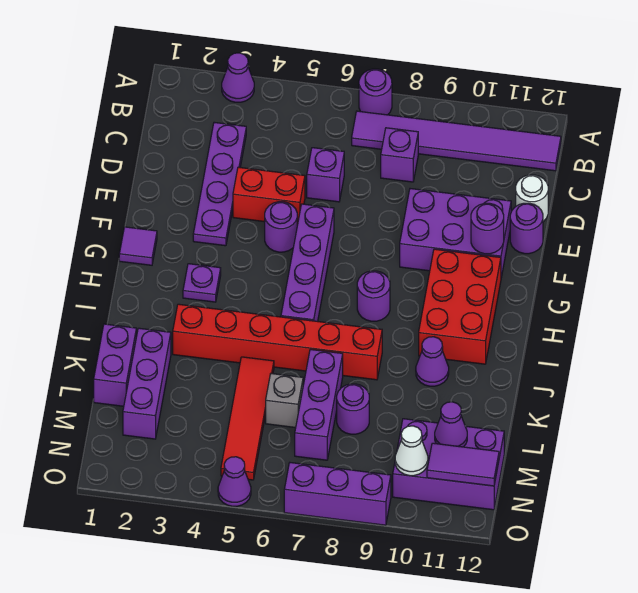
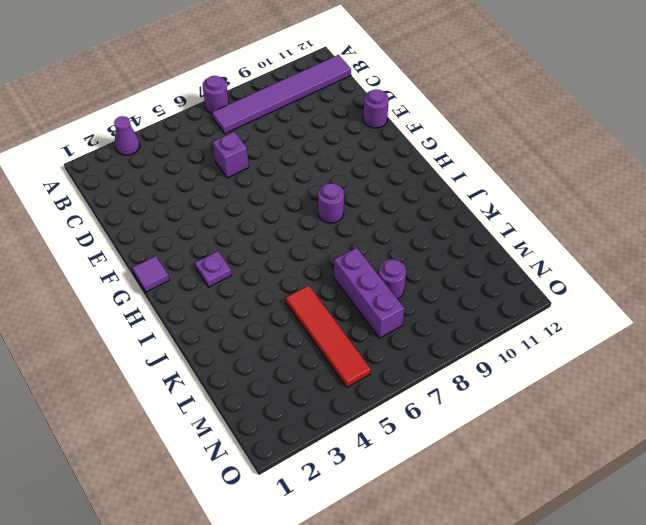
none -> purple plate C3:F3 level 1
none -> purple brick C8 level 1
none -> white round brick D12 level 1
none -> red brick E4:E5 level 1

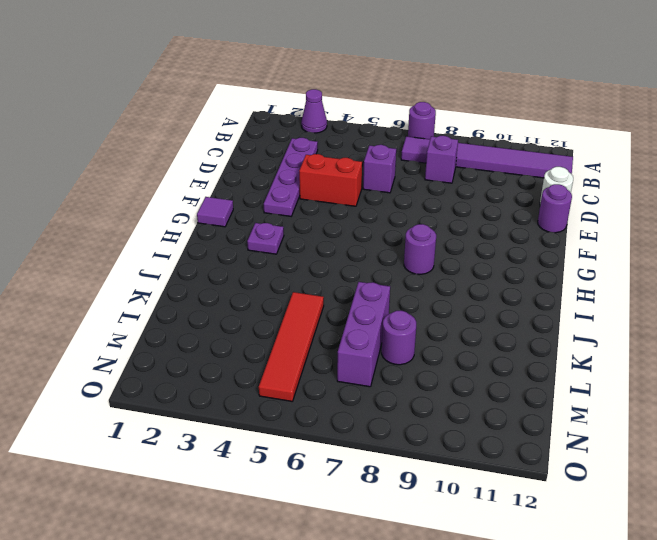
none -> purple brick E9:F11 level 1
none -> purple round brick F5 level 1
none -> purple brick F6:I6 level 1
none -> red brick G10:I11 level 1

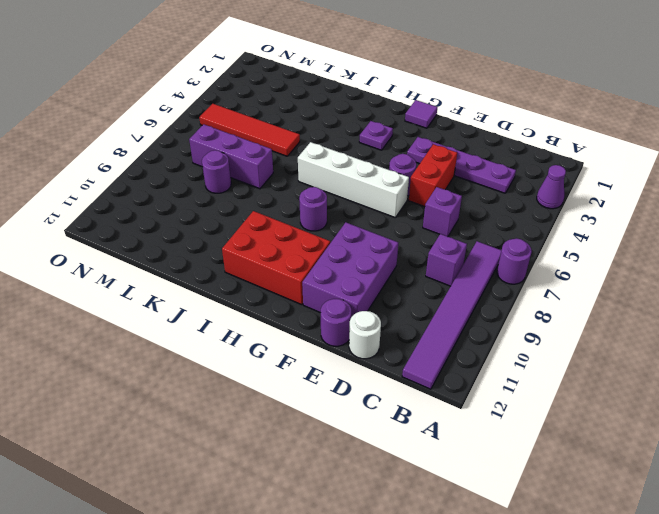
white brick F6:I6 level 1 -> purple brick F6:I6 level 1
none -> red brick J3:J8 level 1
none -> purple cone J10 level 1
none -> purple brick K1:L1 level 1
none -> purple brick K2:M2 level 1

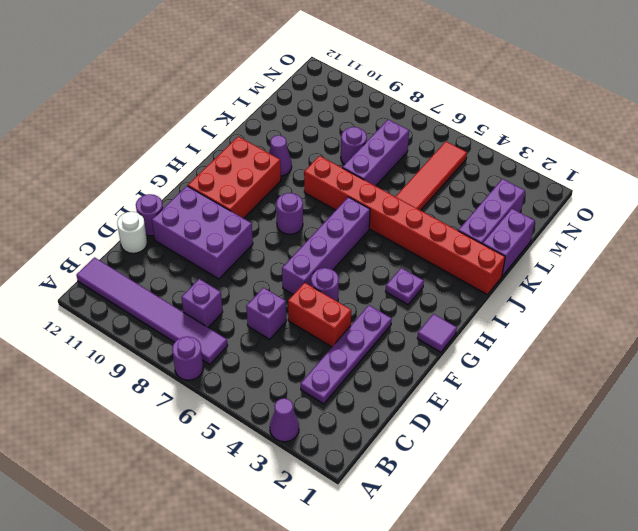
red brick J1:J8 level 1 -> red brick J3:J8 level 1
none -> grey brick L6 level 1
none -> purple brick M10:N12 level 1
none -> purple cone O5 level 1
none -> purple brick O7:O9 level 1

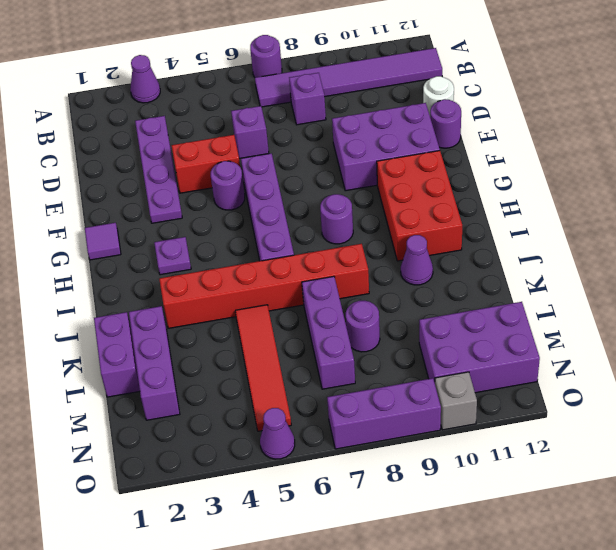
grey brick O10 level 1 -> grey brick L6 level 1
none -> purple round brick F11 level 2
none -> purple cone M11 level 2
none -> white cone N10 level 2
none -> purple tile N11:N12 level 2

